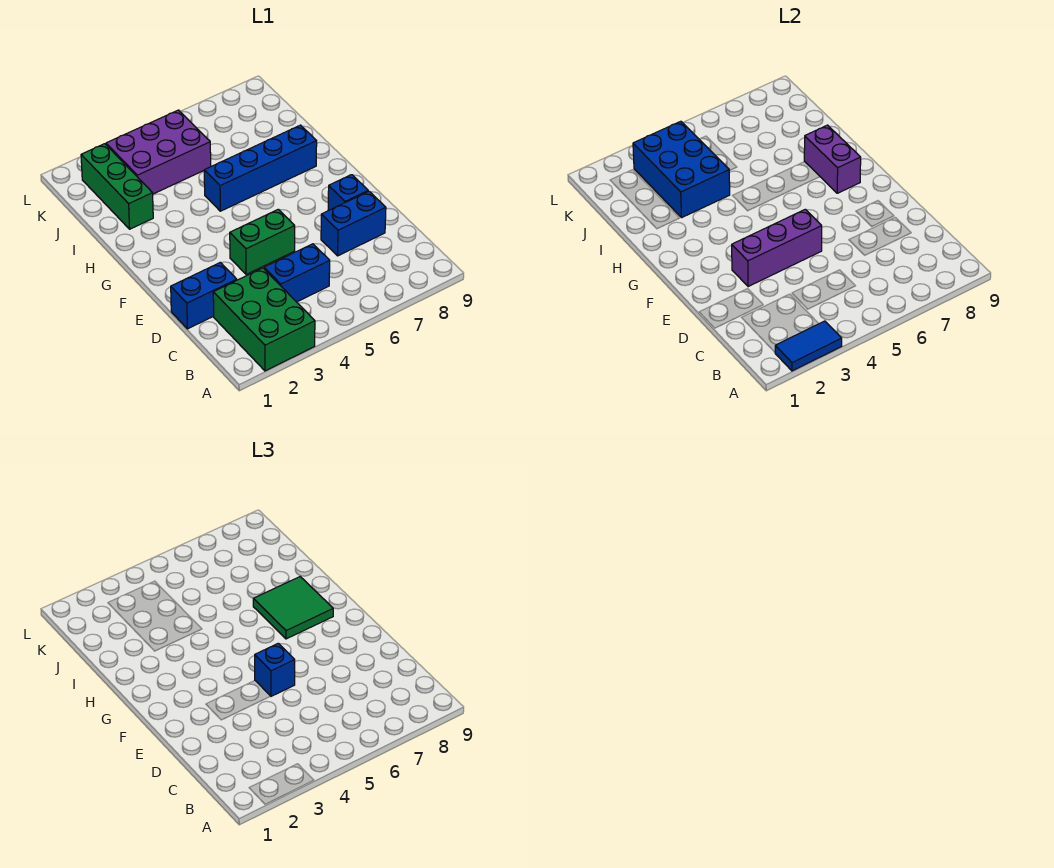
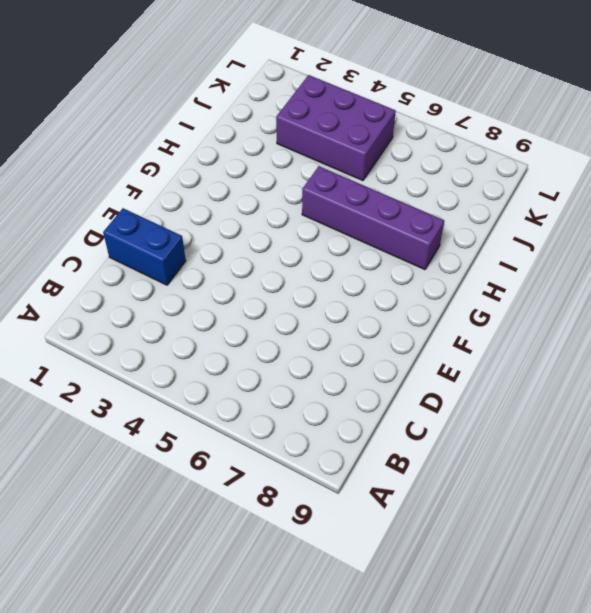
purple brick H5:H8 level 1 -> blue brick H5:H8 level 1
none -> green brick A2:C3 level 1
none -> blue brick C4:C5 level 1
none -> blue brick D7:D8 level 1

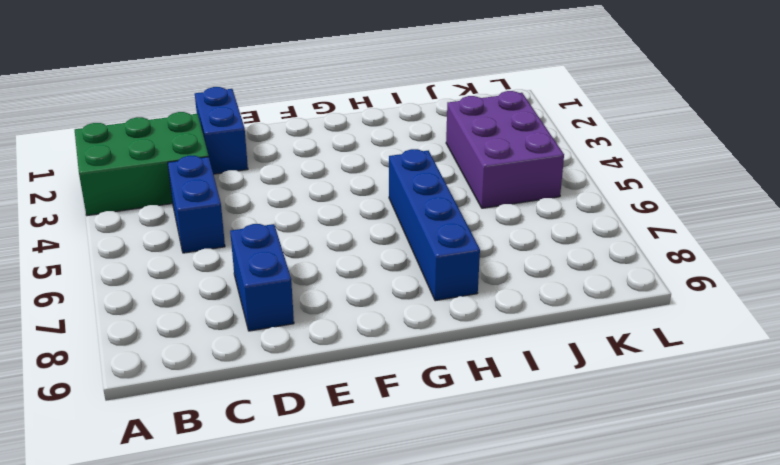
none -> green brick E4:E5 level 1
none -> blue brick E8 level 1
none -> green brick I2:K2 level 1

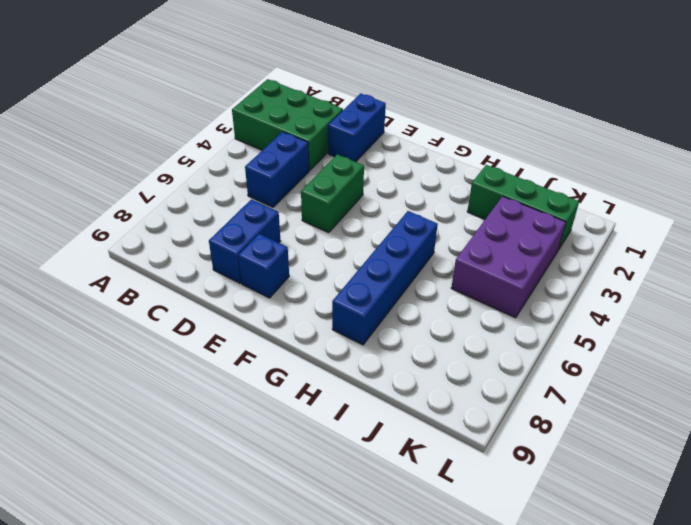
none -> blue tile A2:A3 level 2
none -> purple brick E3:E5 level 2
none -> purple brick G8:H8 level 2

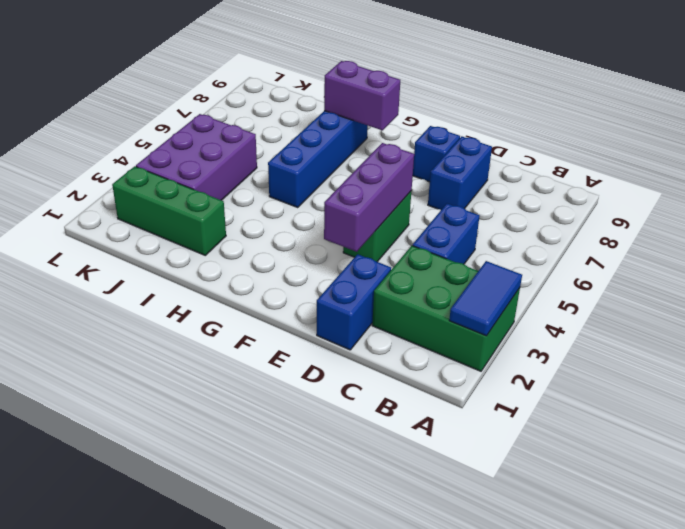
none -> blue brick I3:K4 level 2
none -> blue brick E5 level 3
none -> green tile G7:H8 level 3

